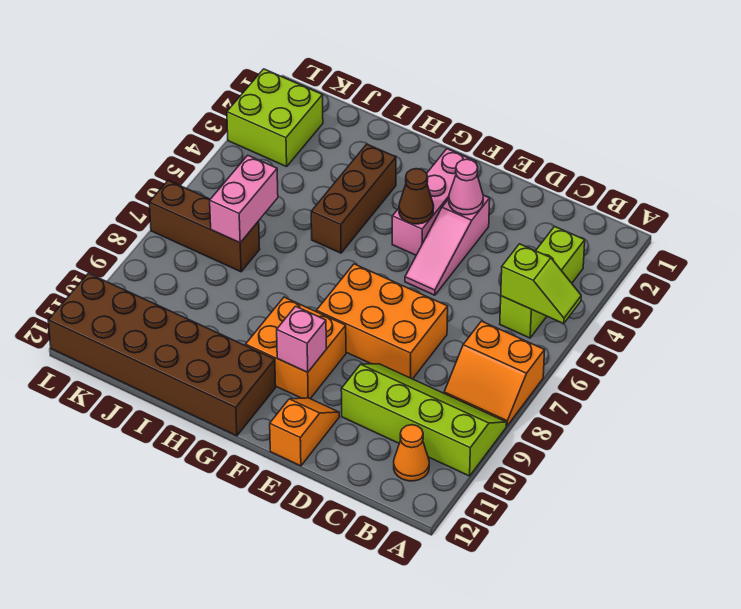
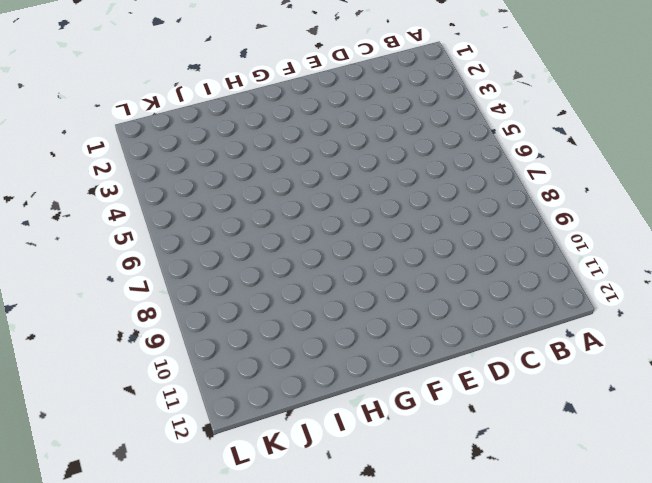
none -> orange slope A7:B8 level 1 top 7
none -> lime slope A9:D10 level 1 top 10
none -> lime brick B3:B5 level 1

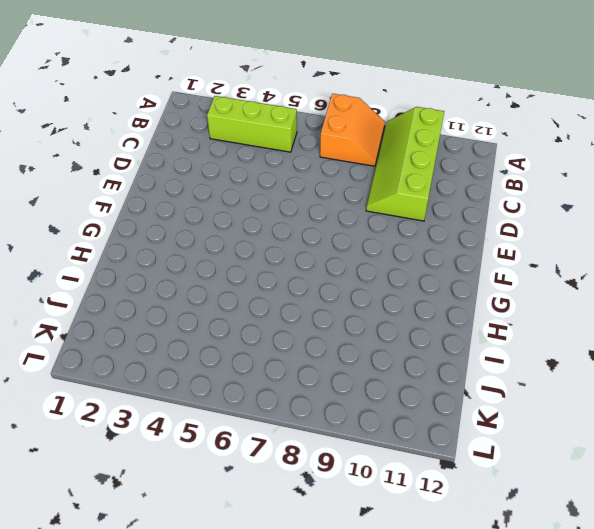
none -> orange cone B11 level 1
none -> orange brick D7:F8 level 1
none -> pink slope E3:E5 level 1 top 3

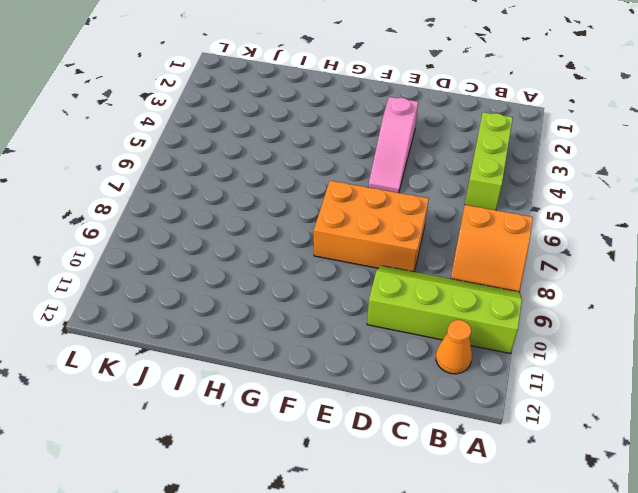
none -> orange slope E11:E12 level 1 top 12
none -> pink brick F2:F4 level 1
none -> orange brick F9:G10 level 1

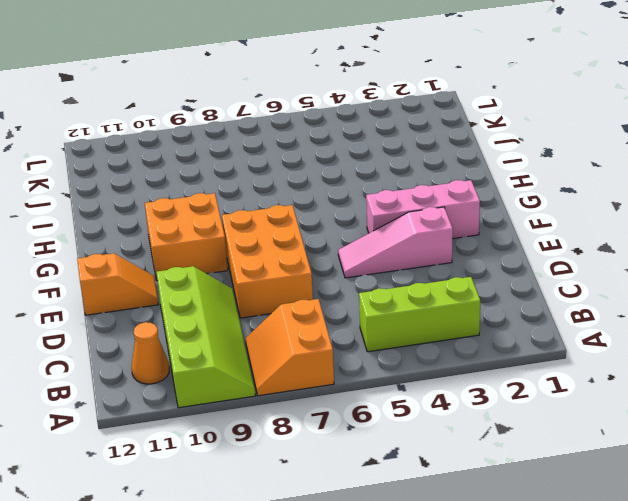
none -> brown brick G11:L12 level 1
none -> brown brick H3:H5 level 1
none -> brown brick J7:L7 level 1

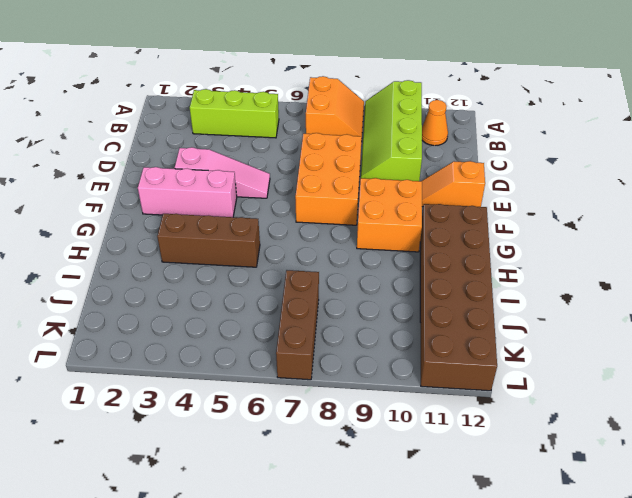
none -> lime brick K2:L3 level 1
none -> lime slope A5:B5 level 2 top B
none -> pink cone E3 level 2

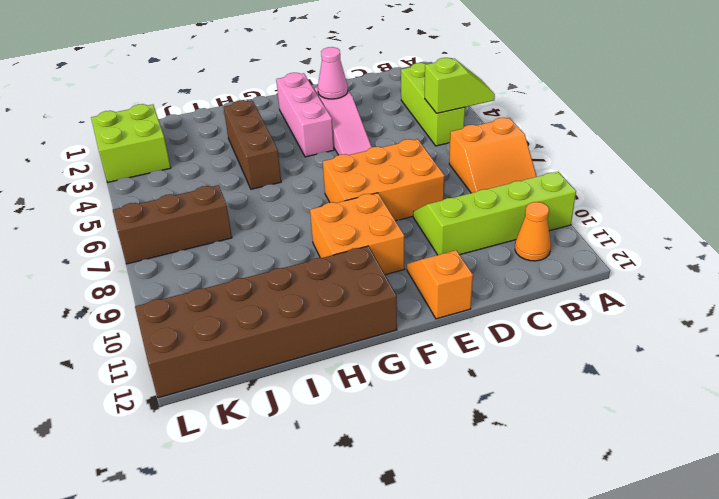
none -> brown cone F4 level 2
none -> pink brick F10 level 2
none -> pink brick J6:J7 level 2

